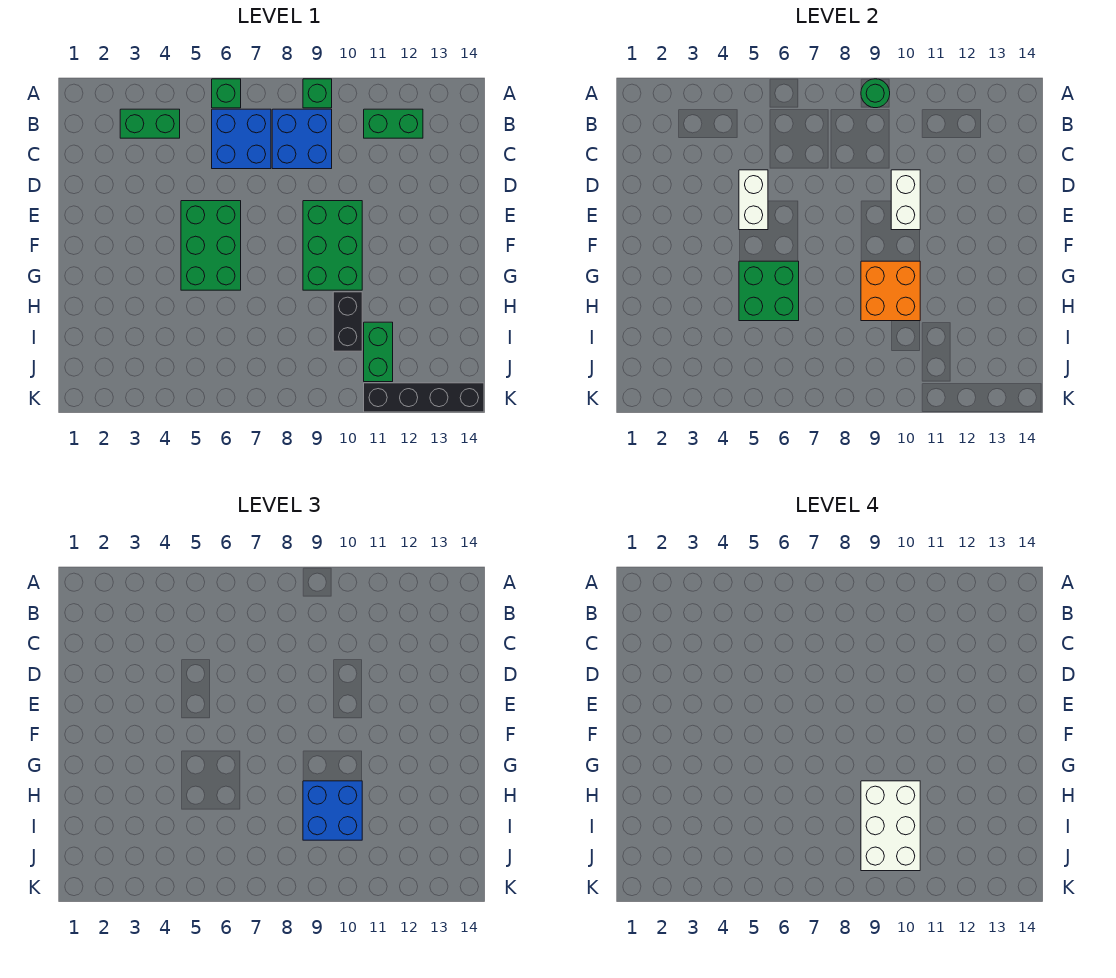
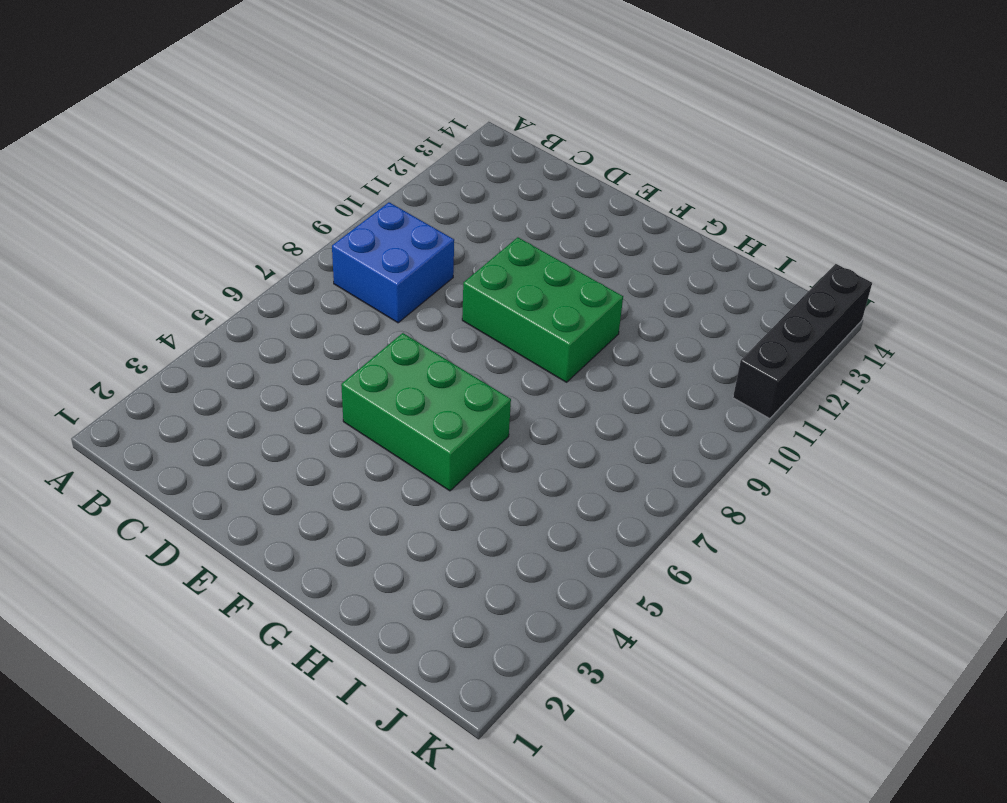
none -> green brick A6 level 1
none -> green brick A9 level 1
none -> green brick B3:B4 level 1

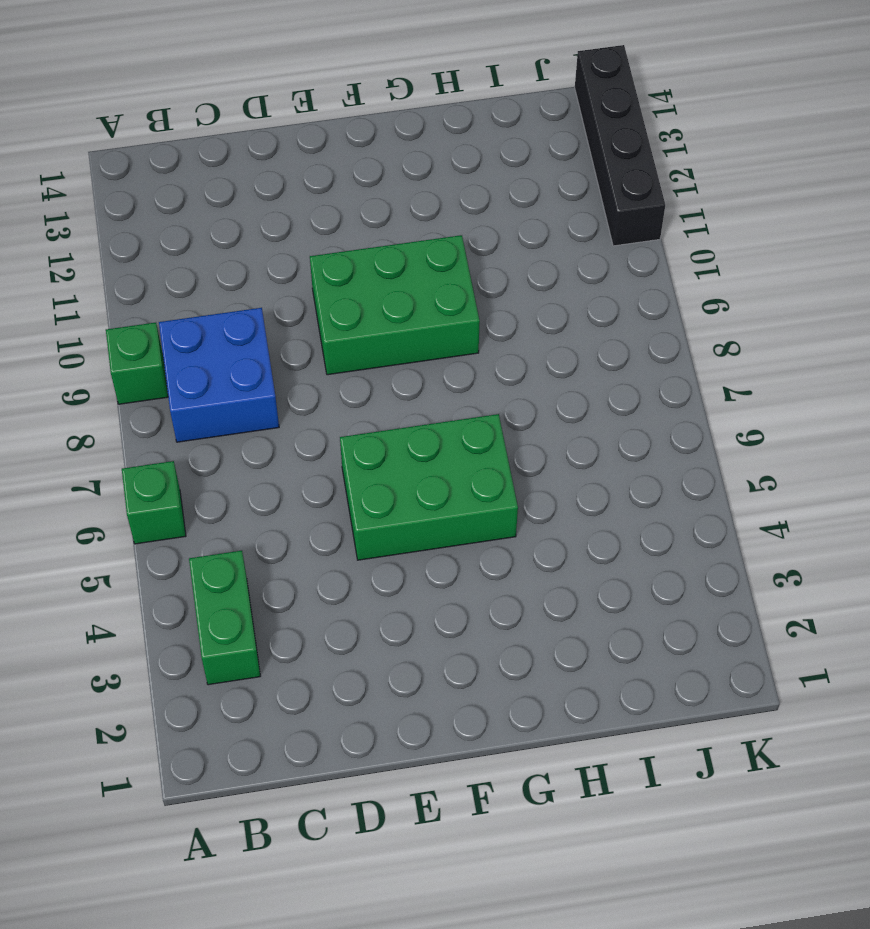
none -> blue brick B6:C7 level 1
none -> green brick B11:B12 level 1
none -> black brick H10:I10 level 1

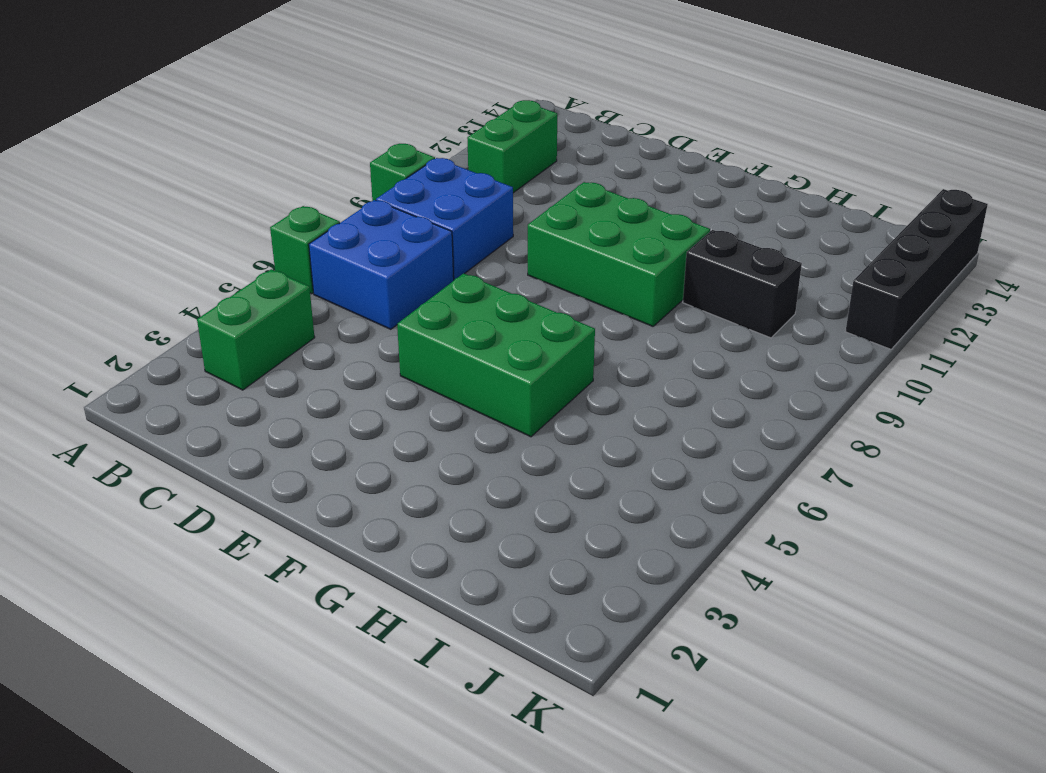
none -> green brick I11:J11 level 1
none -> green round brick A9 level 2
none -> white brick D5:E5 level 2

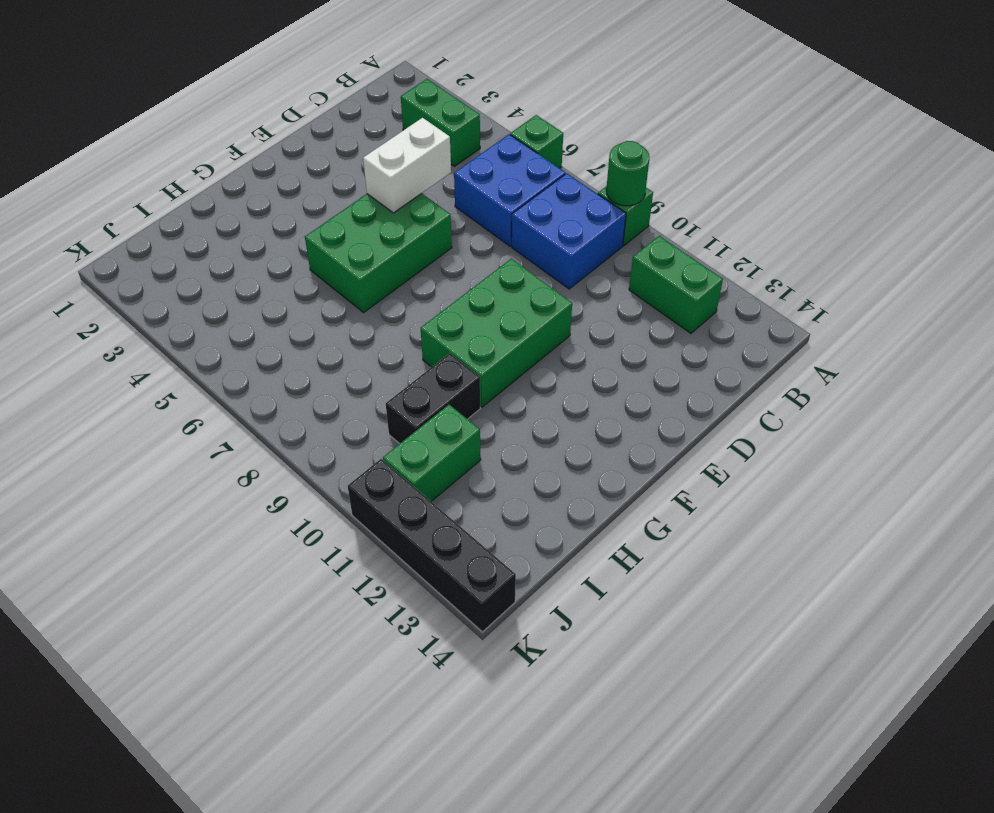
none -> white brick D10:E10 level 2
none -> green brick G5:H6 level 2
none -> orange brick G9:H10 level 2

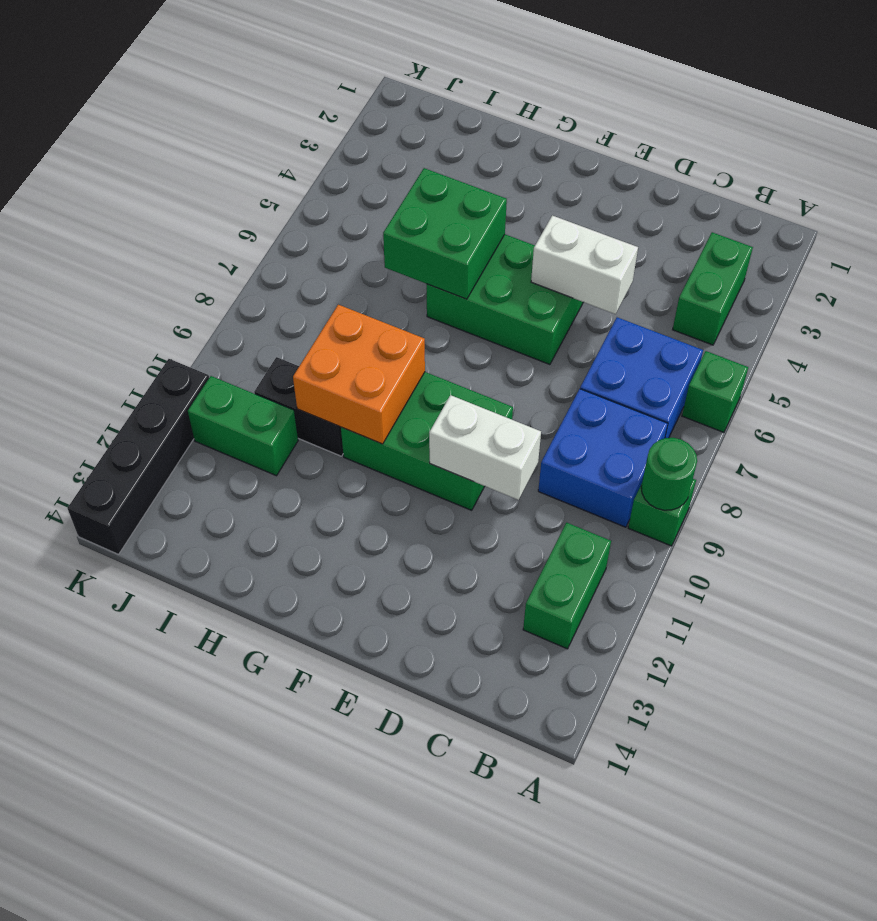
none -> blue brick H9:I10 level 3
none -> white brick H9:J10 level 4

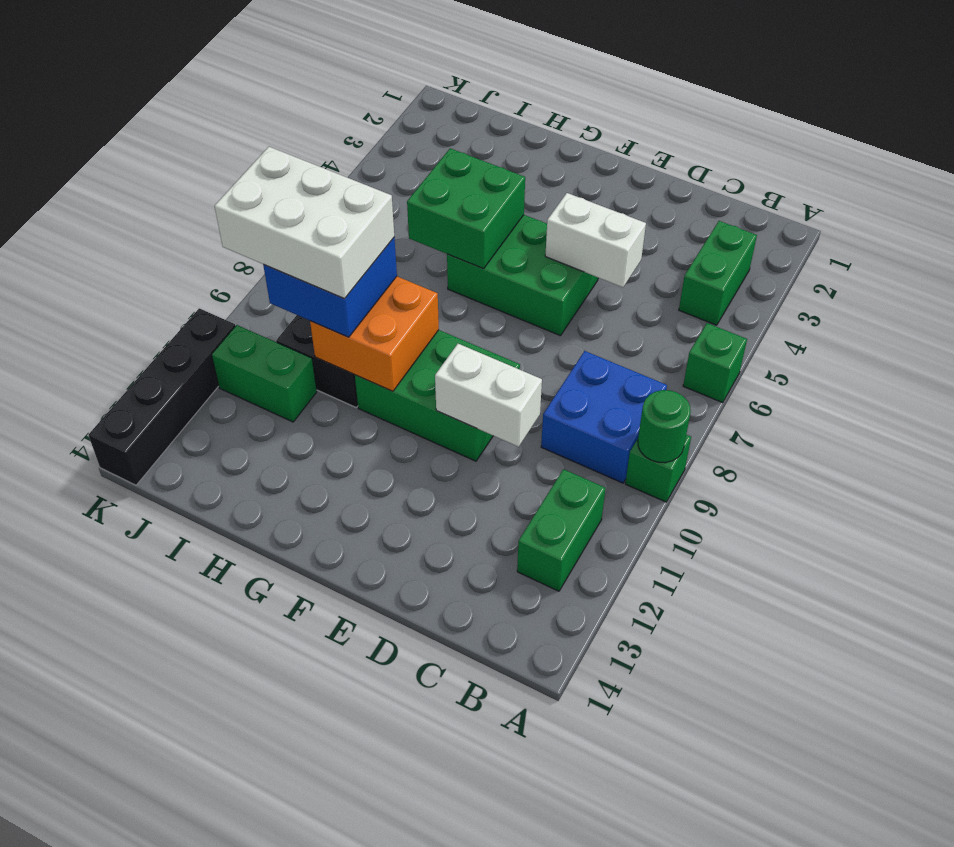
none -> blue brick B6:C7 level 1

